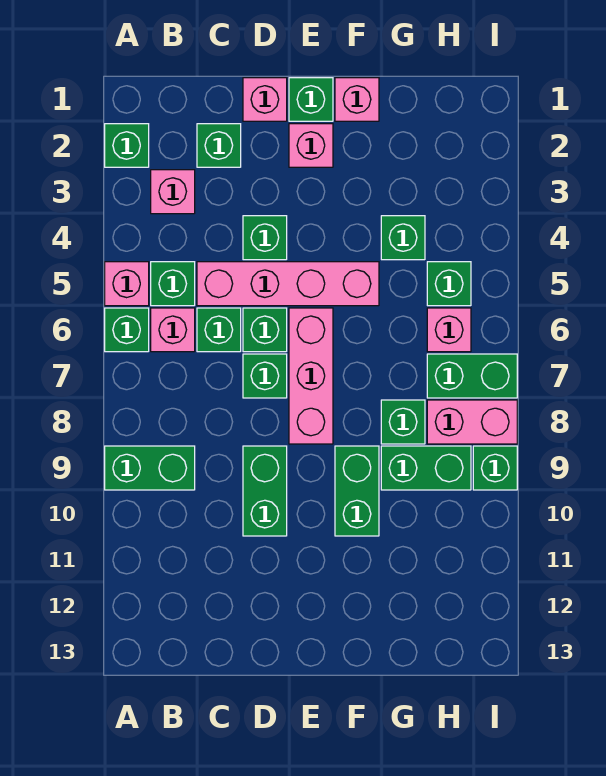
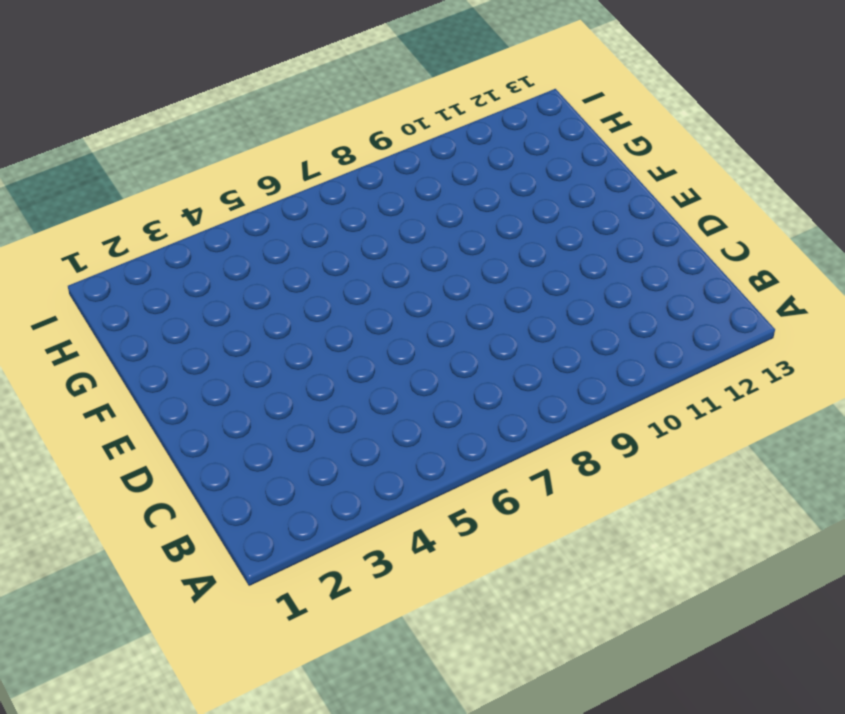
none -> green brick A2 level 1
none -> pink brick A5 level 1
none -> green brick A6 level 1

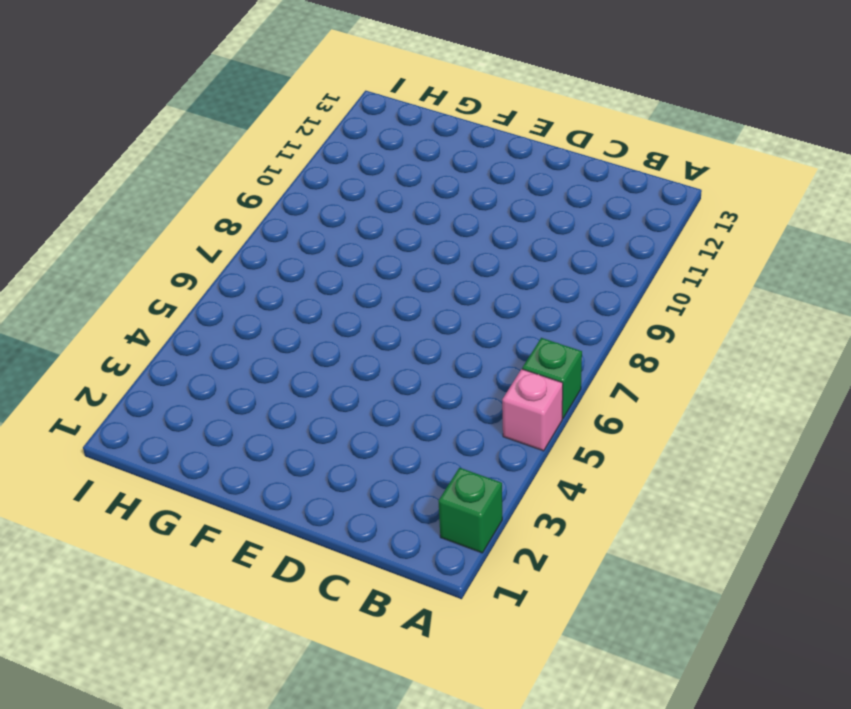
none -> green brick A9:B9 level 1
none -> pink brick B3 level 1
none -> green brick B5 level 1

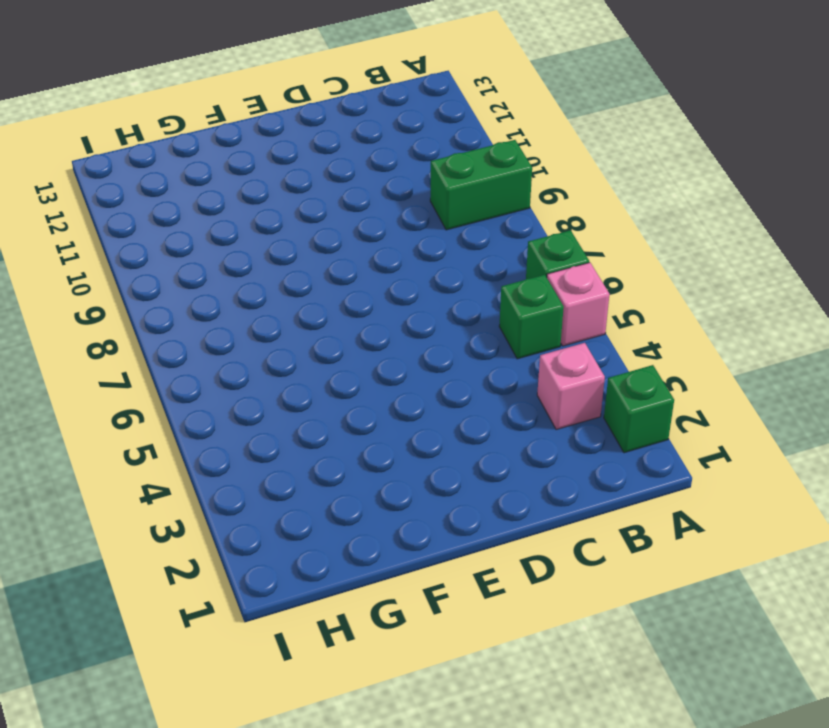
none -> pink brick B6 level 1
none -> green brick C2 level 1
none -> pink brick C5:F5 level 1

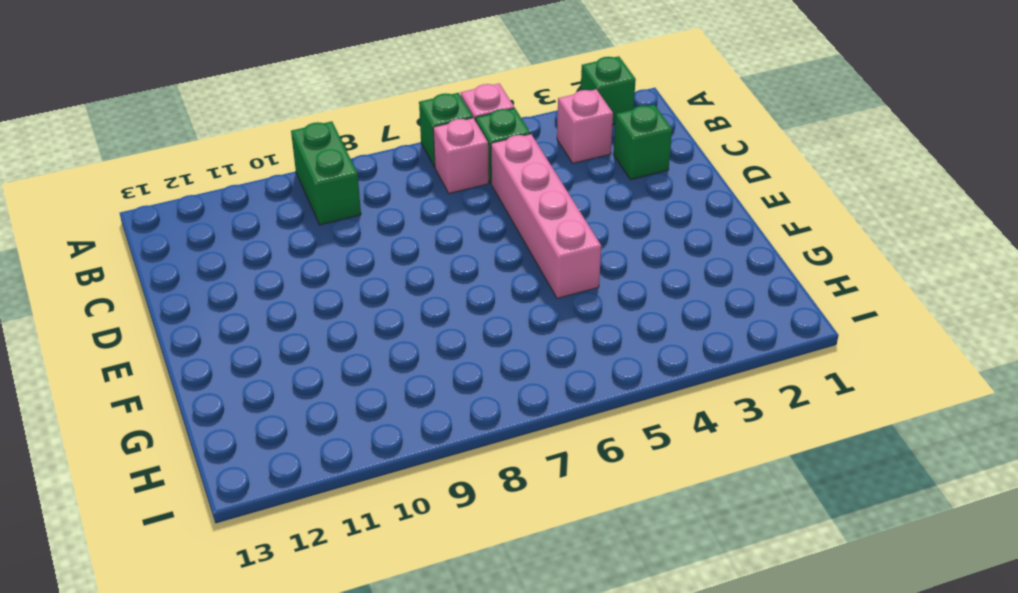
none -> green brick C6 level 1
none -> pink brick D1 level 1
none -> green brick D4 level 1

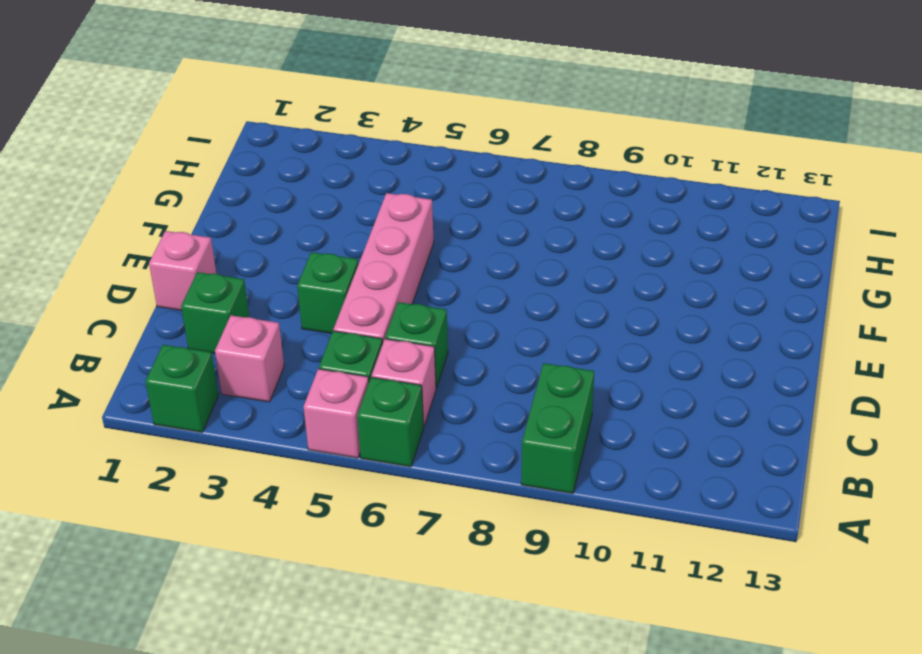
none -> green brick D6 level 1
none -> green brick D7 level 1
none -> green brick D9:D10 level 1

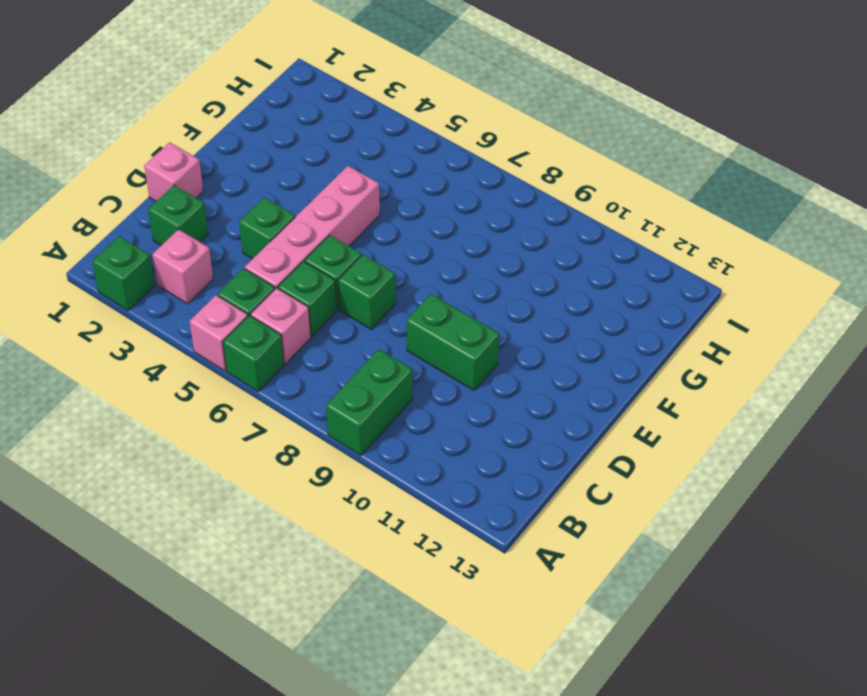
none -> green brick E1 level 1
none -> pink brick E2 level 1
none -> pink brick E6:E8 level 1

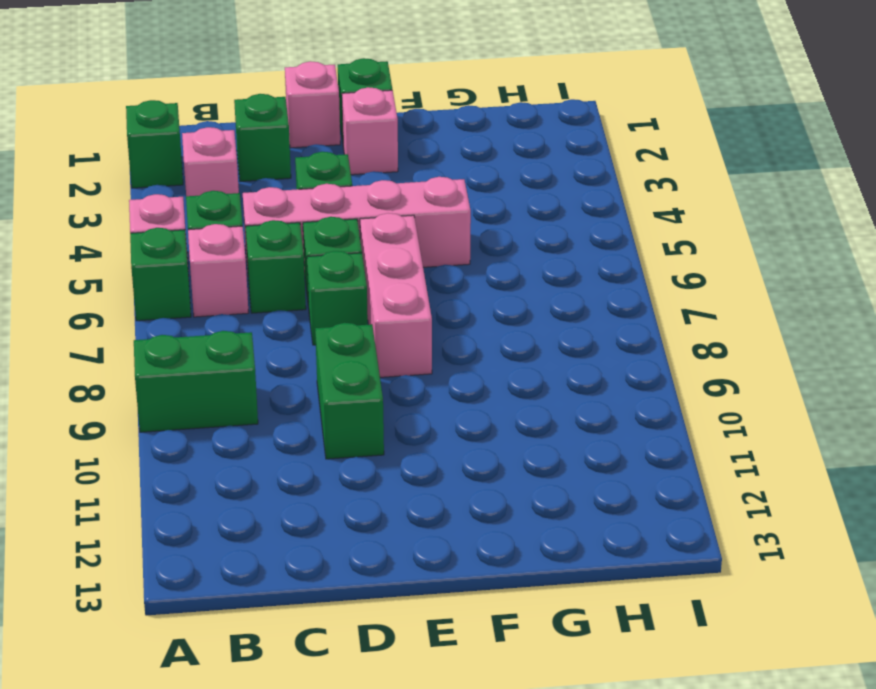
none -> pink brick F1 level 1
none -> green brick F9:F10 level 1
none -> green brick G4 level 1

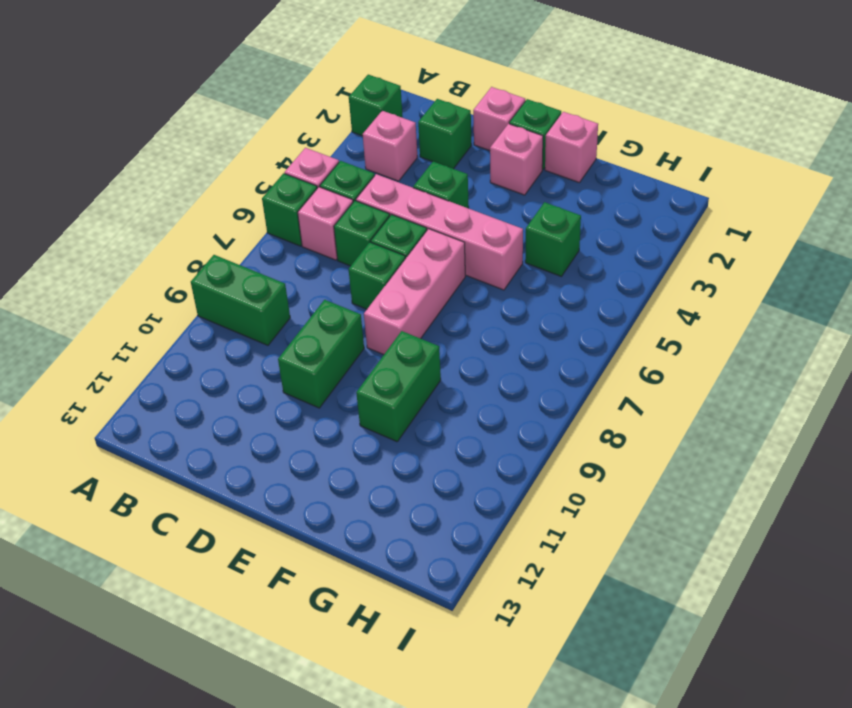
none -> green brick G8 level 1
none -> green brick G9:H9 level 1
none -> green brick H5 level 1

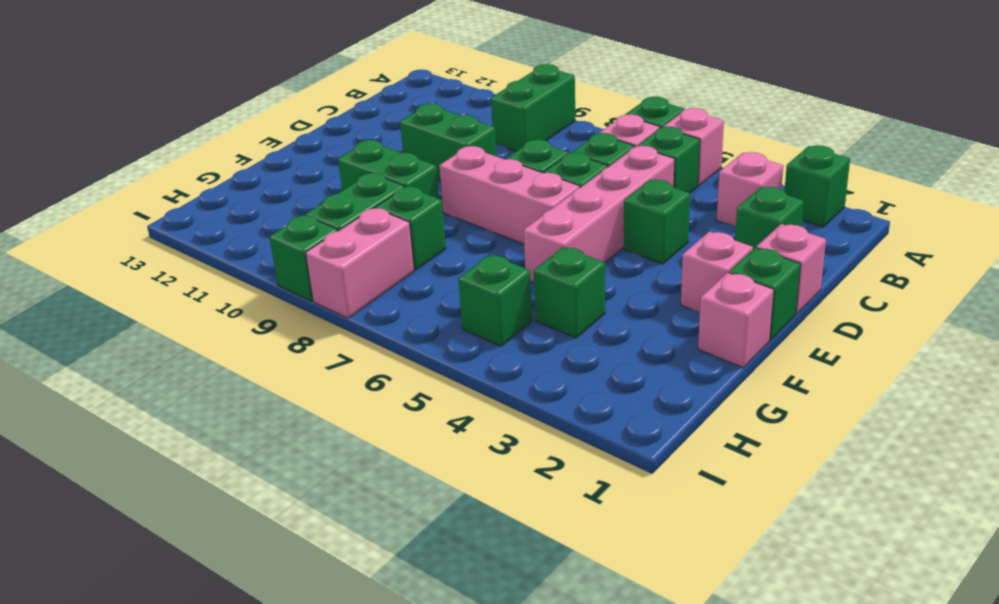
none -> pink brick H6 level 1
none -> green brick H7:I7 level 1

